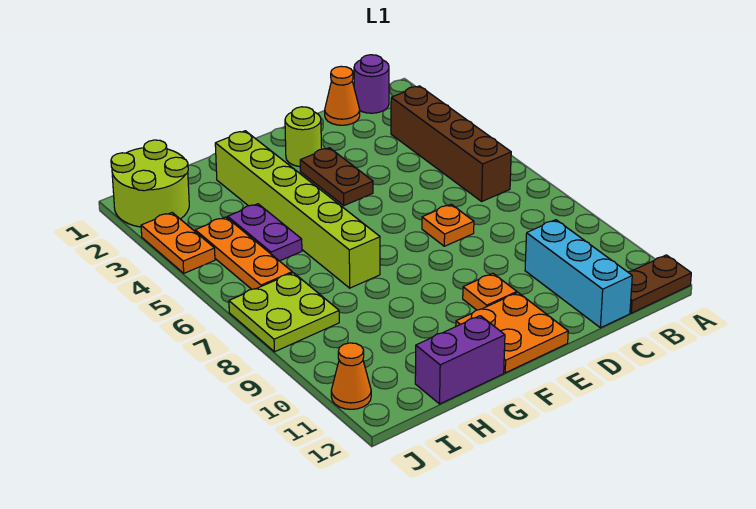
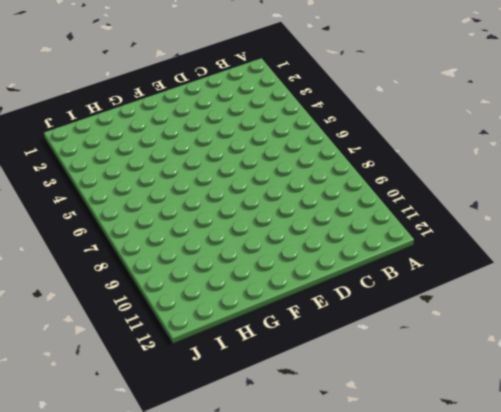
none -> brown plate A12:B12 level 1
none -> purple round brick B1 level 1
none -> brown brick B3:B6 level 1

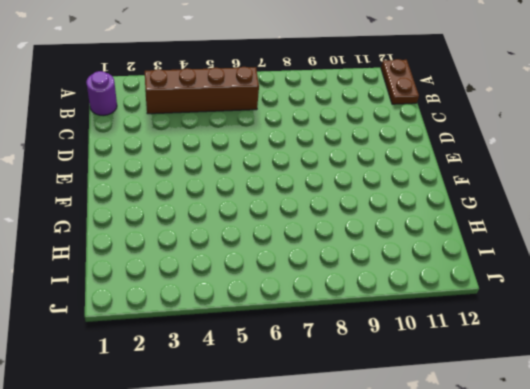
none -> orange cone C1 level 1
none -> cyan brick C10:C12 level 1
none -> orange plate D7 level 1

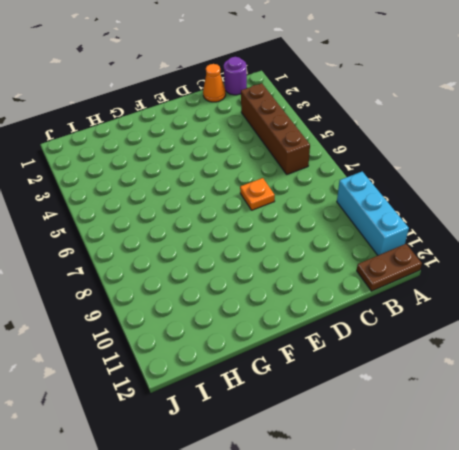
cyan brick A9:A11 level 1 -> cyan brick C10:C12 level 1
none -> lime round brick E2 level 1
none -> brown plate E3:E4 level 1
none -> orange plate E10 level 1

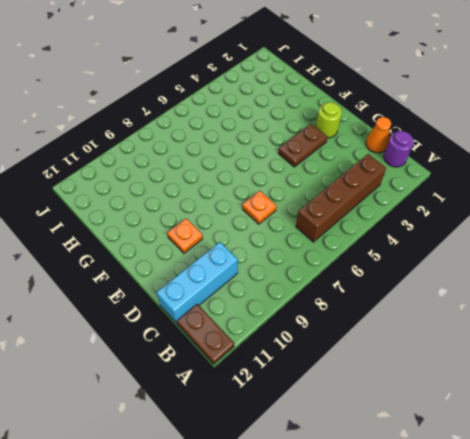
none -> orange plate E11:F12 level 1
none -> lime brick G2:G7 level 1
none -> purple brick G12:H12 level 1

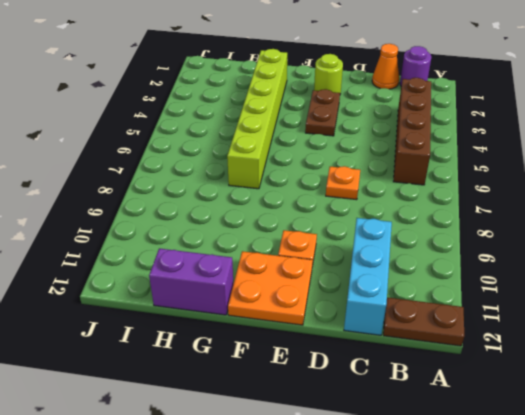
none -> purple plate H4:H5 level 1
none -> lime round brick I1:J2 level 1
none -> orange plate I4:I6 level 1

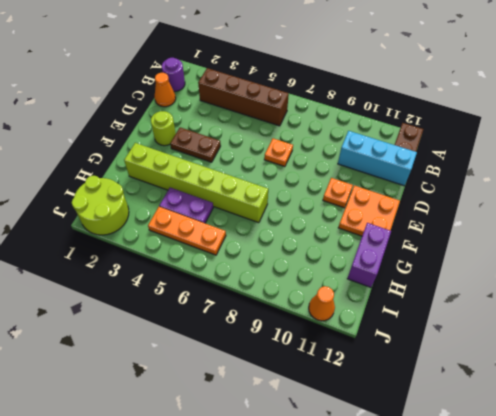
none -> lime plate I7:J8 level 1
none -> orange plate J3:J4 level 1

